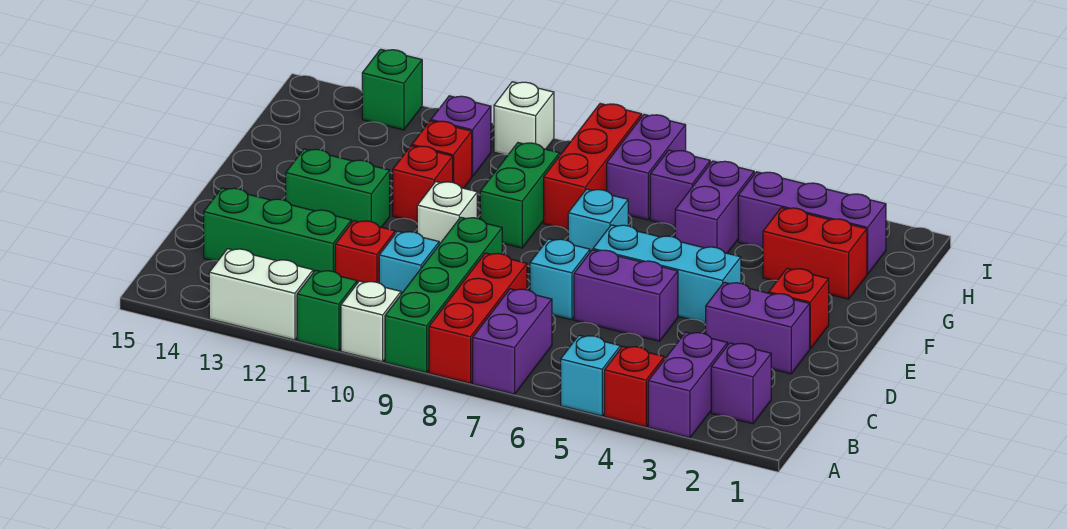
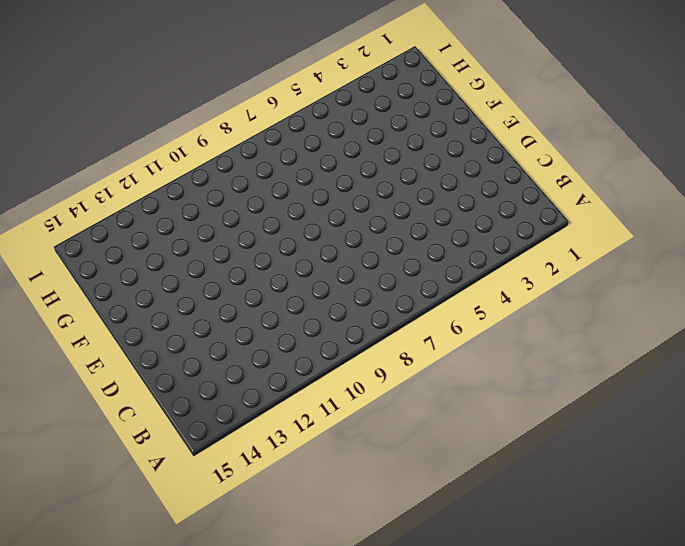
none -> purple brick A3:B3 level 1
none -> red brick A4 level 1
none -> cyan brick A5 level 1
none -> purple brick A7:B7 level 1

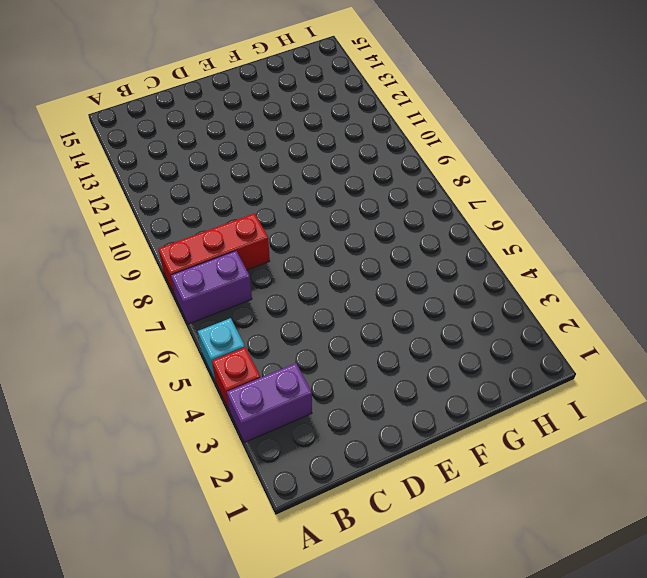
none -> green brick A9:D9 level 1
none -> white brick A10 level 1
none -> green brick A11 level 1
none -> white brick A12:A13 level 1

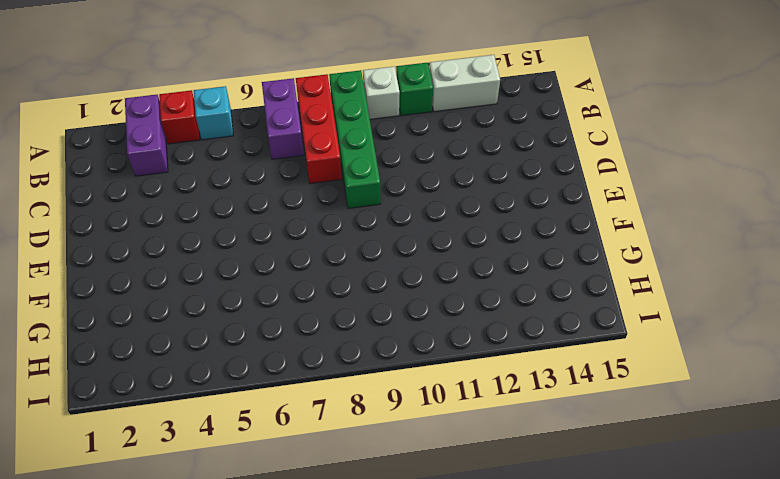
none -> purple brick B2 level 1
none -> cyan brick C10 level 1
none -> red brick C11 level 1
none -> green brick C12:C14 level 1

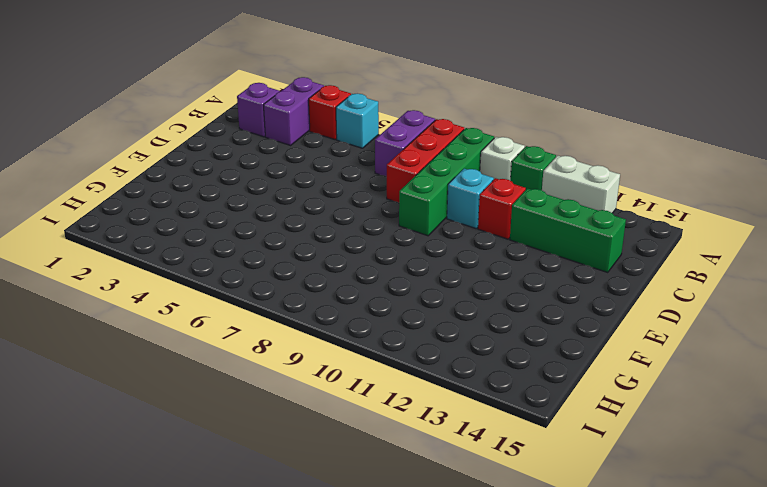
none -> purple brick D2:D3 level 1
none -> purple brick D5:D6 level 1
none -> cyan brick D7 level 1
none -> red brick E2 level 1

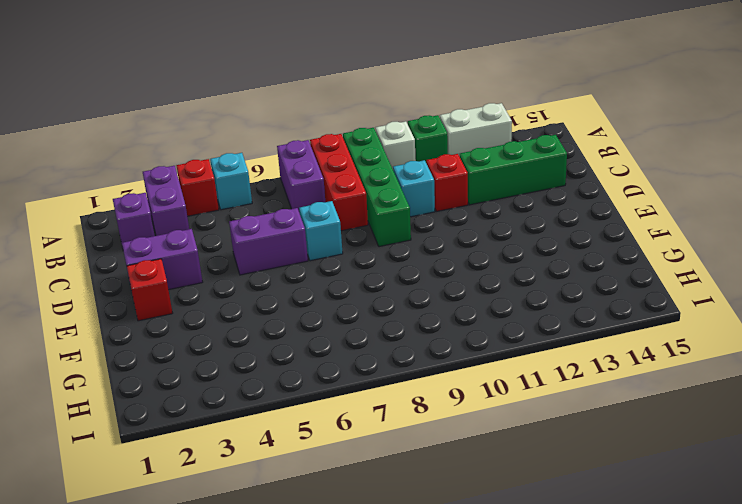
none -> cyan brick E4:E6 level 1
none -> white brick E10 level 1
none -> green brick E12:E13 level 1
none -> cyan brick F7 level 1

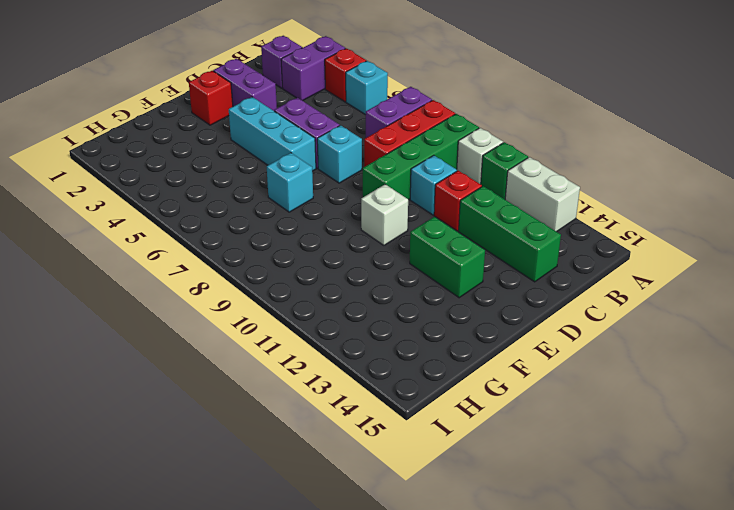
none -> green brick F9:G9 level 1
none -> red brick F11 level 1
none -> red brick G2:G3 level 1
none -> purple brick G5:H5 level 1

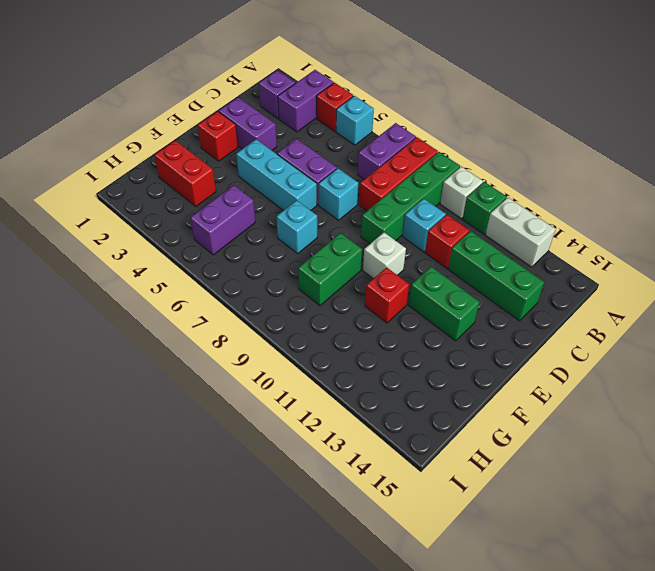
none -> red brick G8:I8 level 1
none -> red brick G11 level 1
none -> purple brick H2:H4 level 1
none -> purple brick H6 level 1

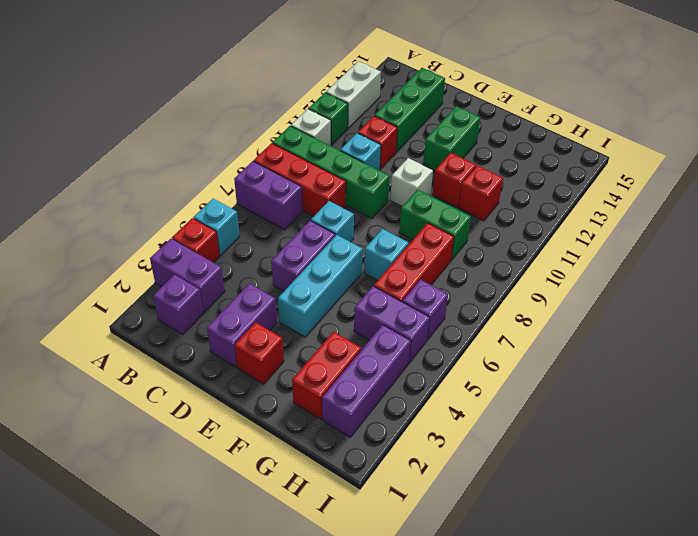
red brick G6:G8 level 1 -> red brick G8:I8 level 1
none -> purple brick H7:I7 level 1
none -> purple brick H11 level 1
none -> white brick I10 level 1
none -> green brick I13 level 1

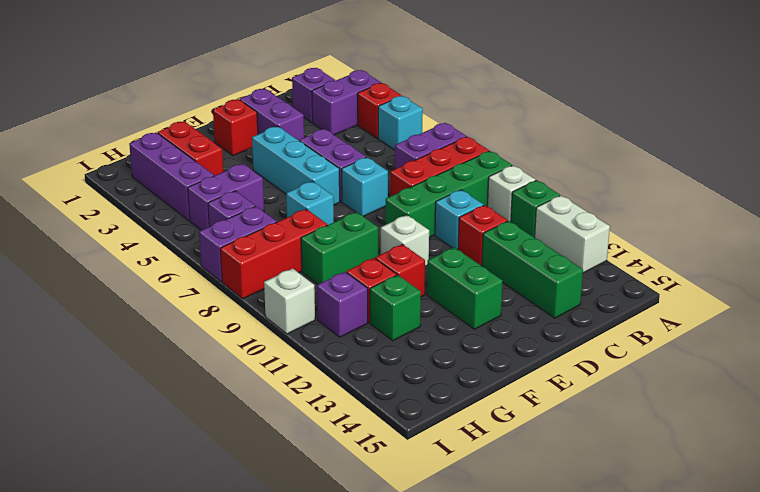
green brick G12 level 1 -> green brick I13 level 1

